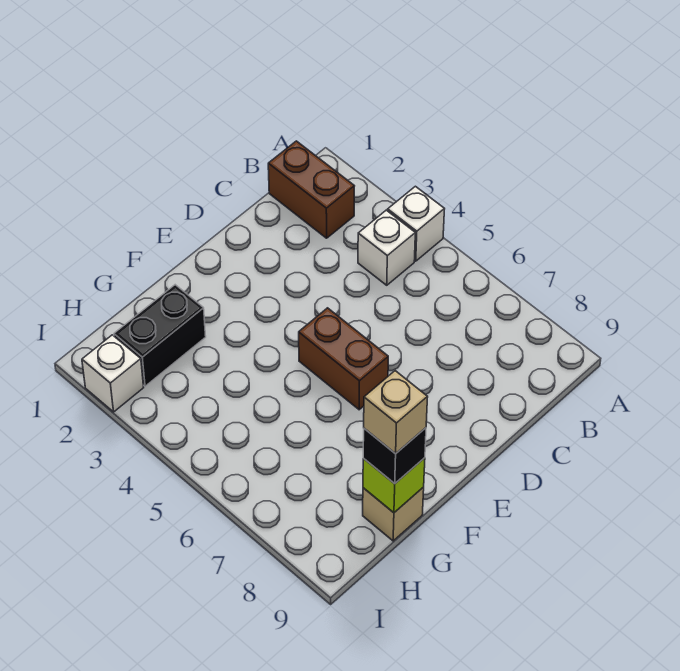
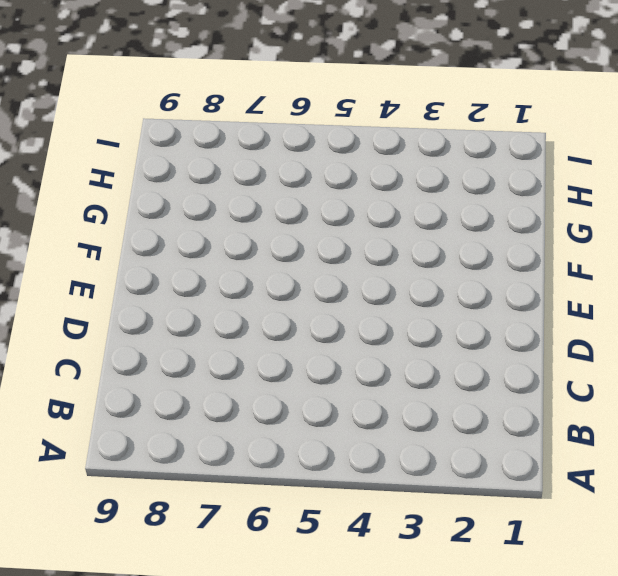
none -> white brick A4 level 1
none -> brown brick B1:B2 level 1

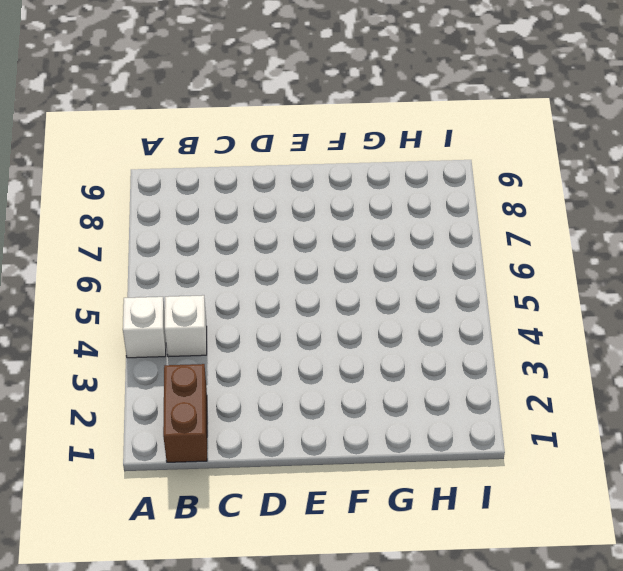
none -> brown brick E5:E6 level 1
none -> black brick G2:H2 level 1

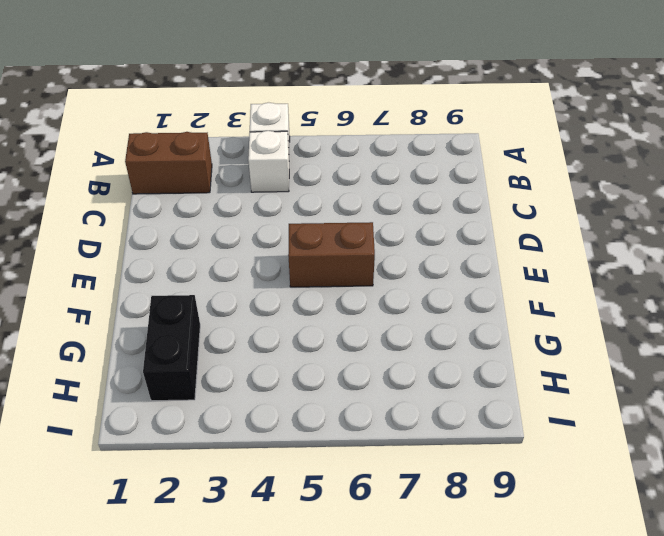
none -> tan brick G9 level 1
none -> white brick I2 level 1

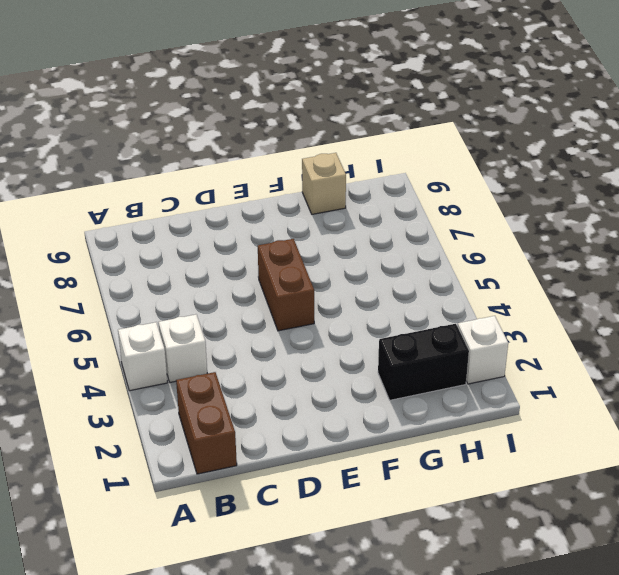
none -> lime brick G9 level 2
none -> black brick G9 level 3

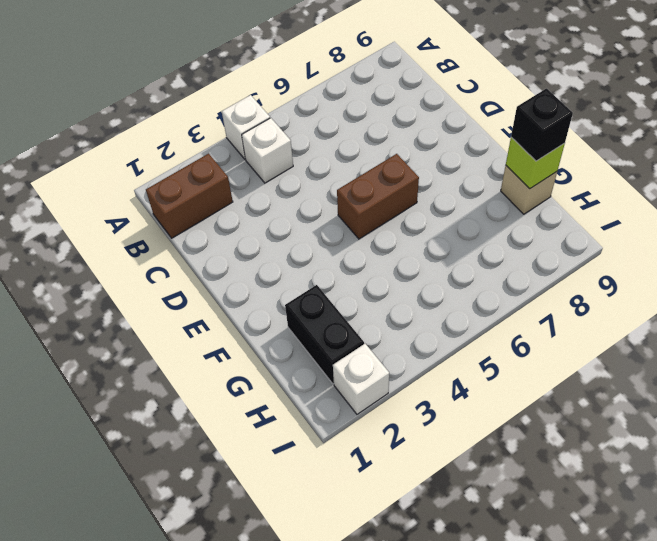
none -> tan brick G9 level 4

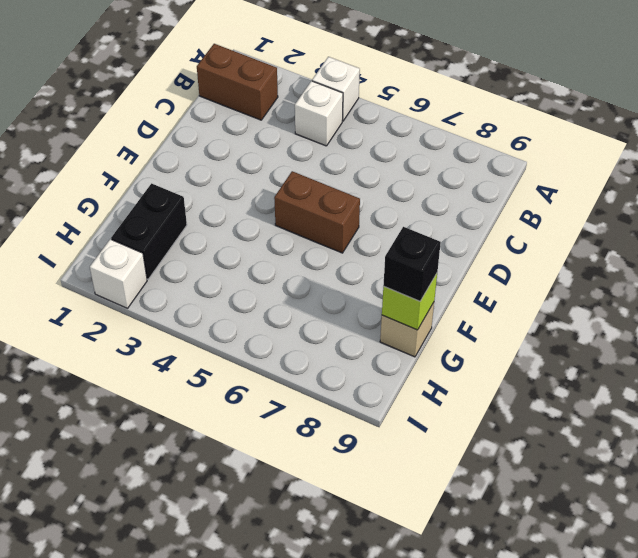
none -> tan brick G9 level 4

